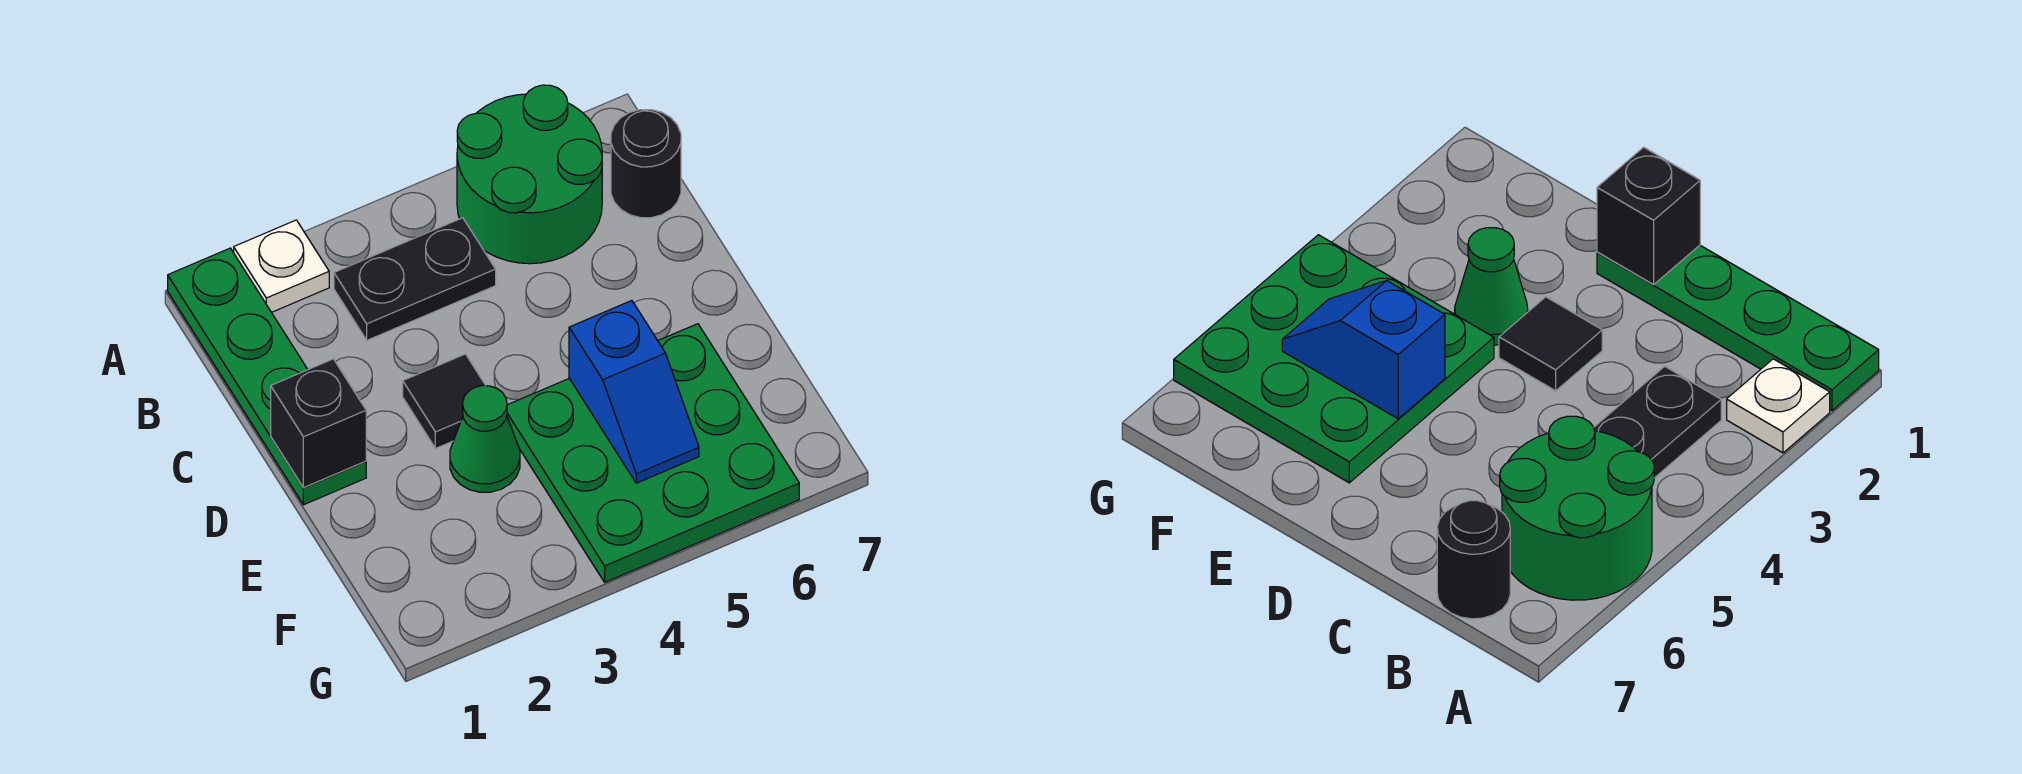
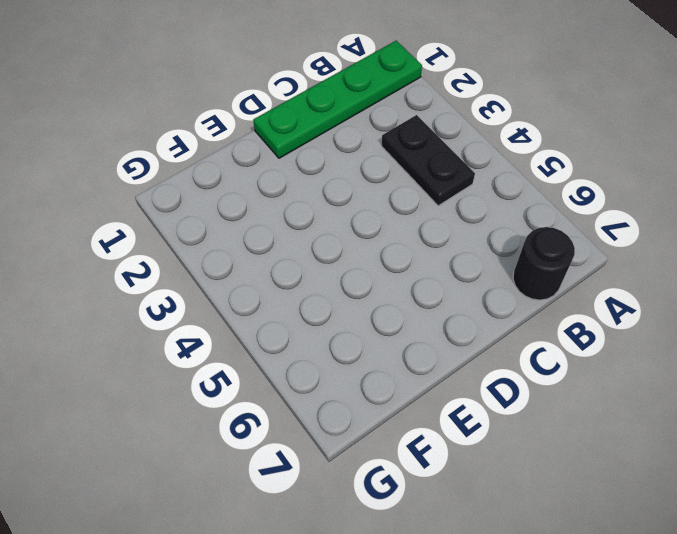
none -> white plate A2 level 1
none -> green round brick A5:B6 level 1

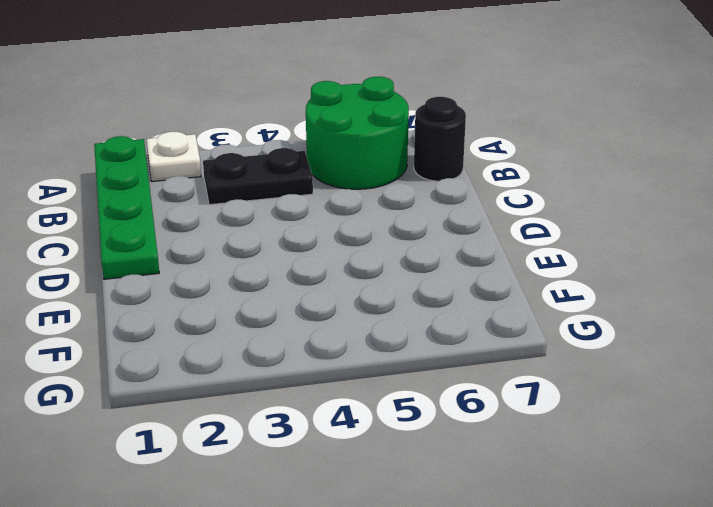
none -> black tile D3 level 1
none -> green cone E3 level 1

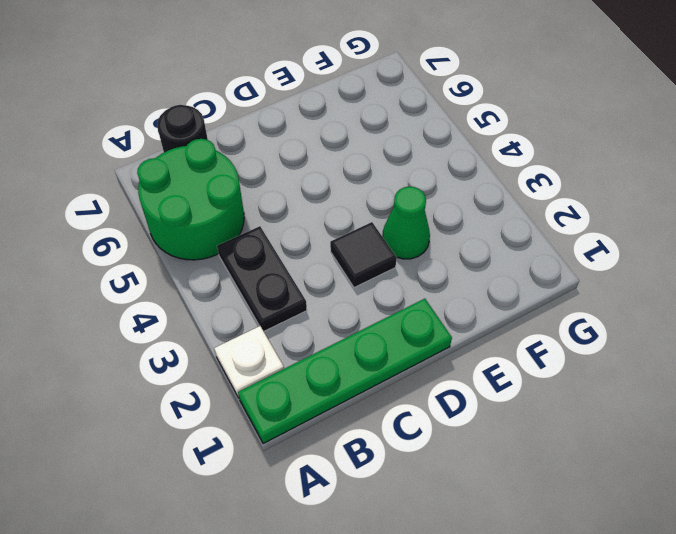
none -> green plate E4:G6 level 1
none -> black brick D1 level 2

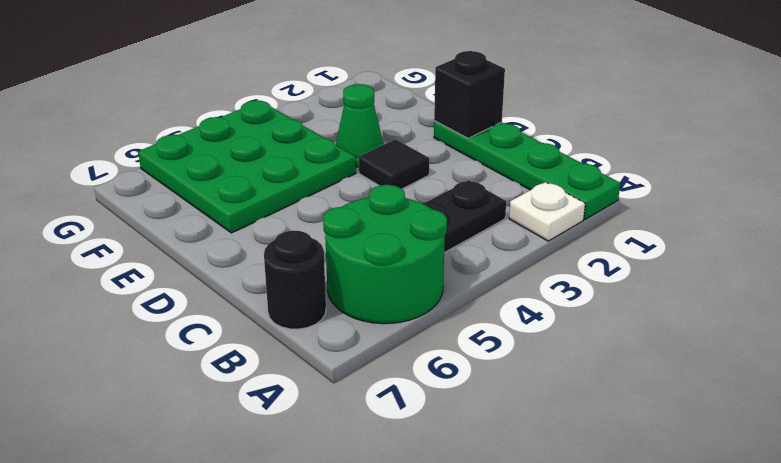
none -> blue slope E5:F5 level 2 top E

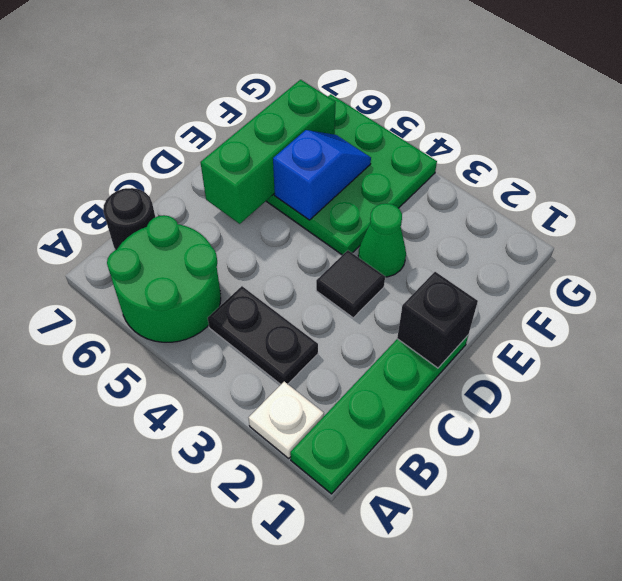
green brick D6:F6 level 2 -> none

